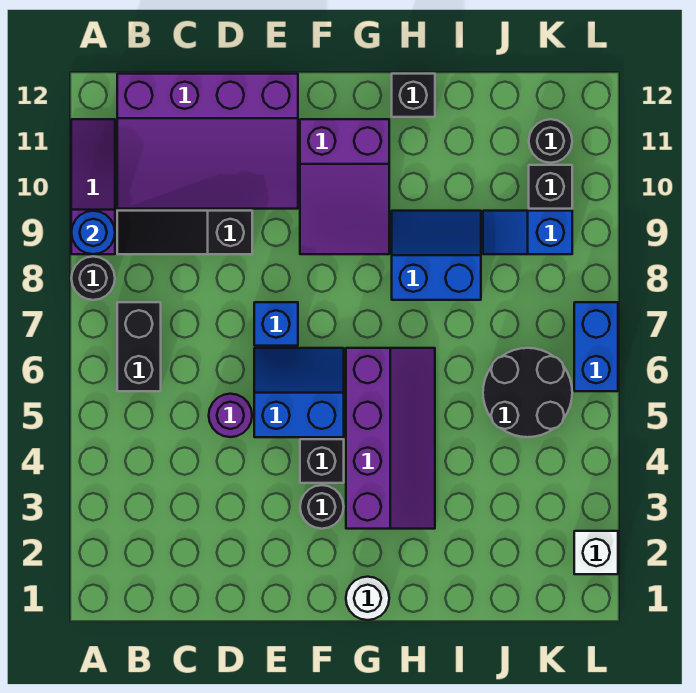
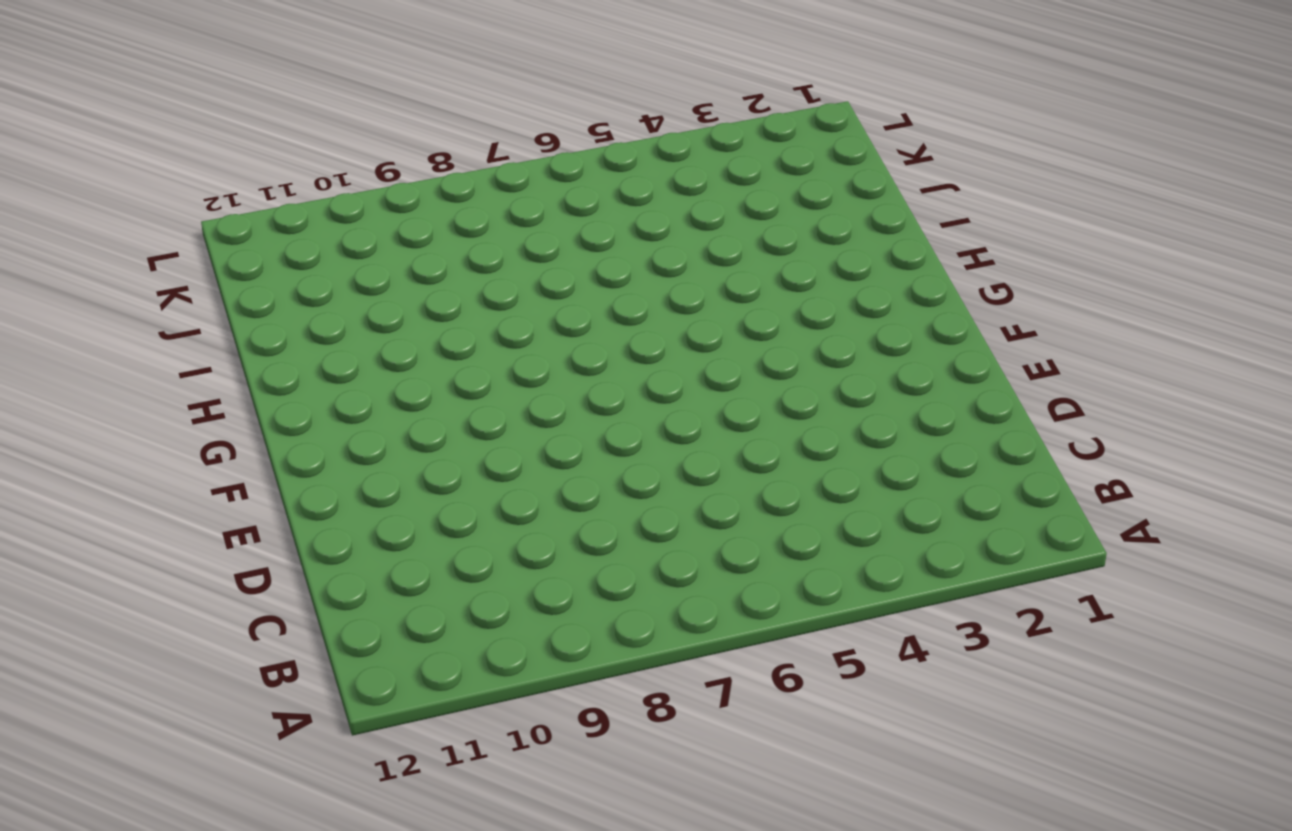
none -> black round brick A8 level 1
none -> purple slope A9:A11 level 1 top 9
none -> black brick B6:B7 level 1

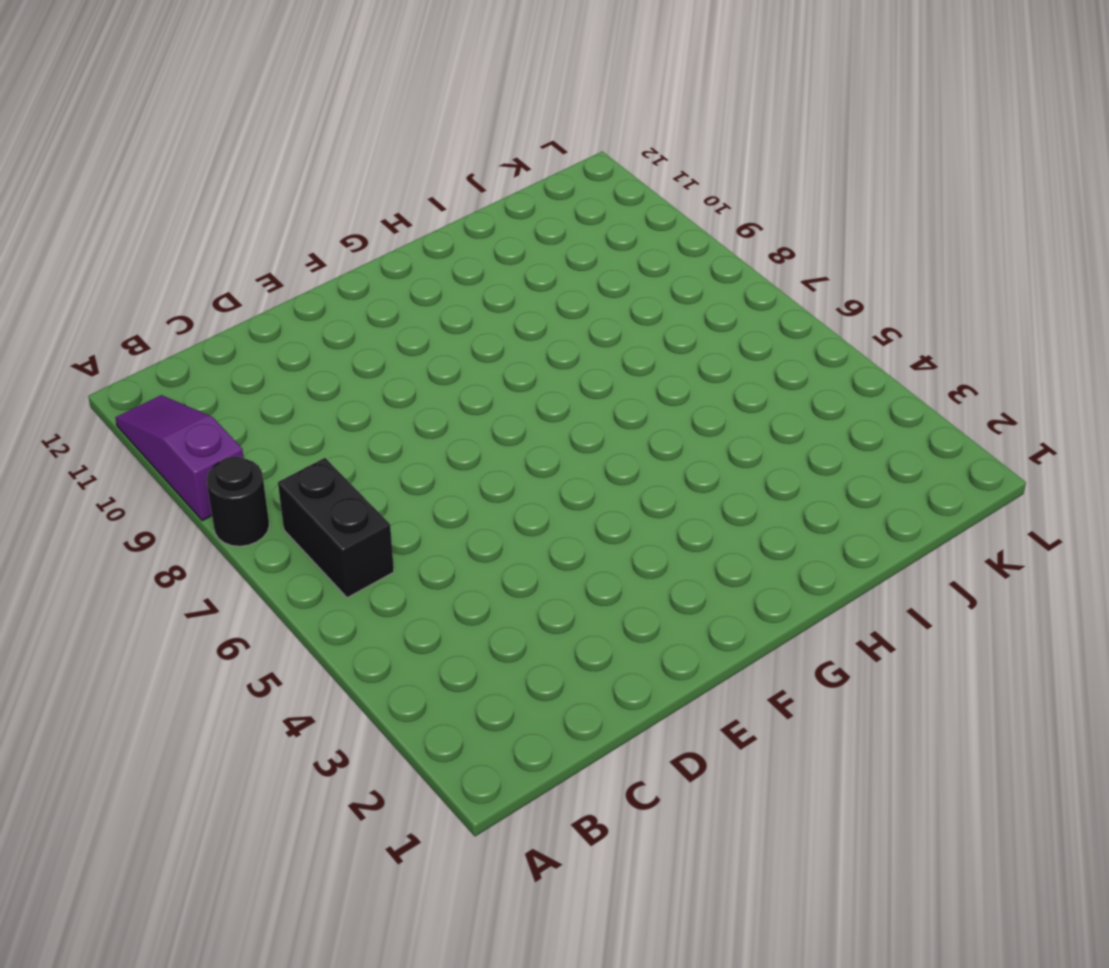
none -> black slope B9:D9 level 1 top D
none -> purple slope B10:E12 level 1 top 12
none -> purple round brick D5 level 1

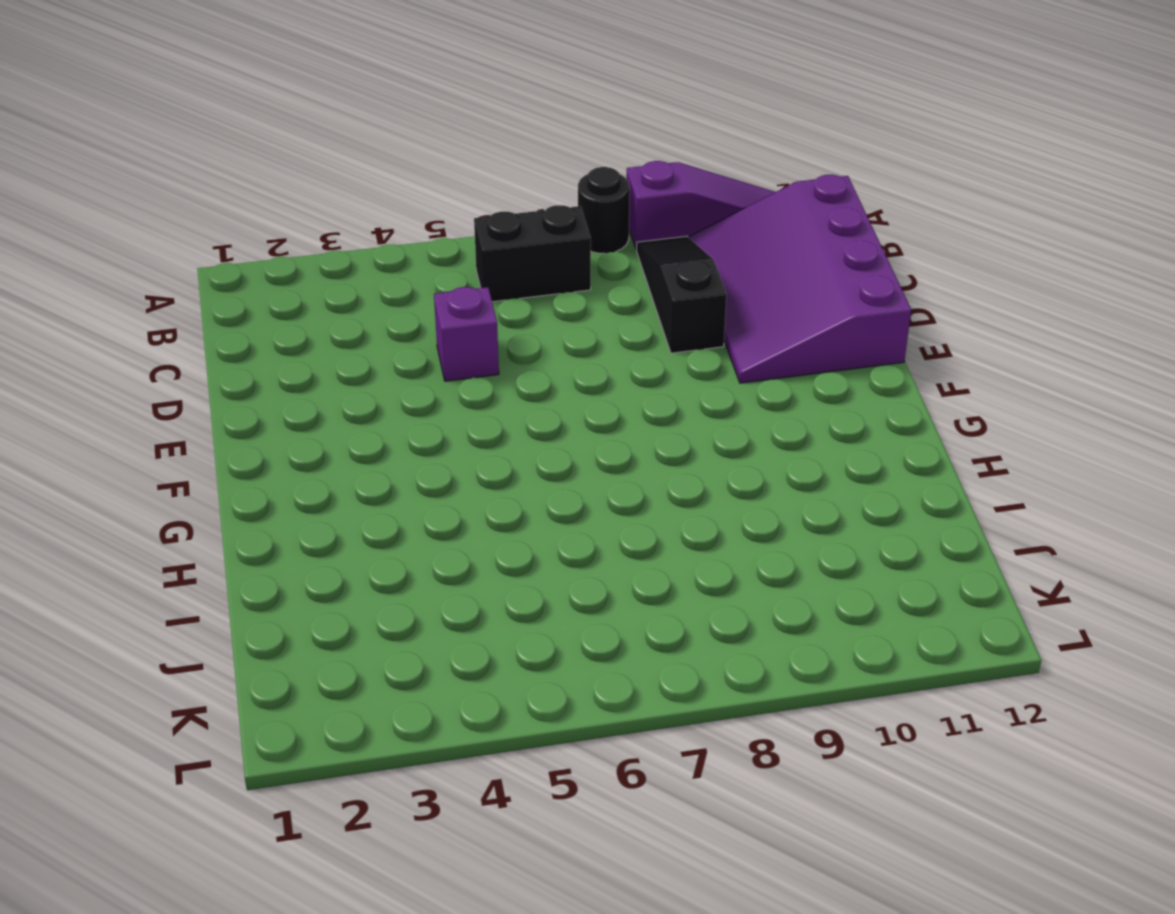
purple brick D5 level 1 -> purple round brick D5 level 1
none -> blue slope E5:F6 level 1 top 5
none -> blue brick E7 level 1
none -> black round brick F3 level 1

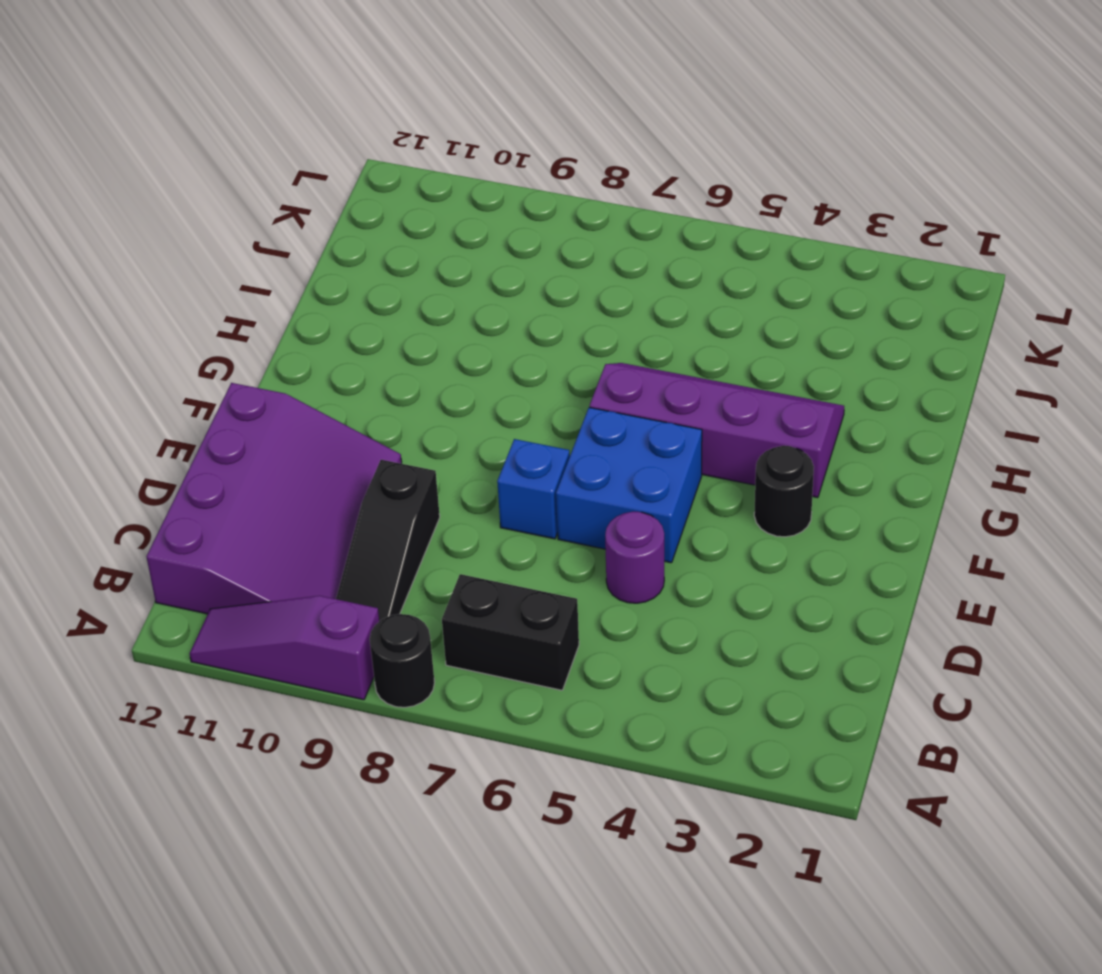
blue brick E5:F6 level 1 -> blue slope E5:F6 level 1 top 5
none -> black brick F4 level 1
none -> purple slope F9:G11 level 1 top 11
none -> white round brick G1 level 1

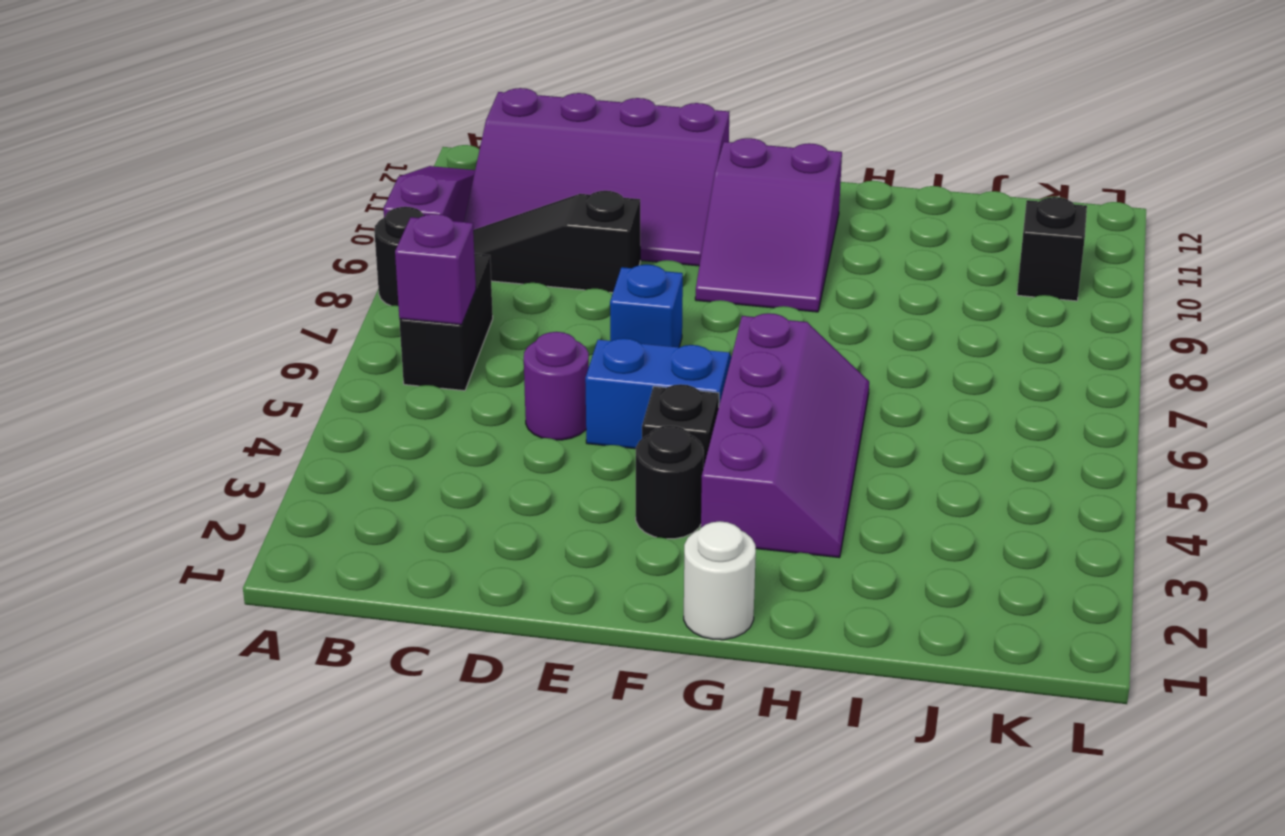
purple brick B6 level 2 -> none
none -> blue slope H8:I9 level 1 top 8
none -> black brick H12 level 1
none -> black round brick J5:K6 level 1

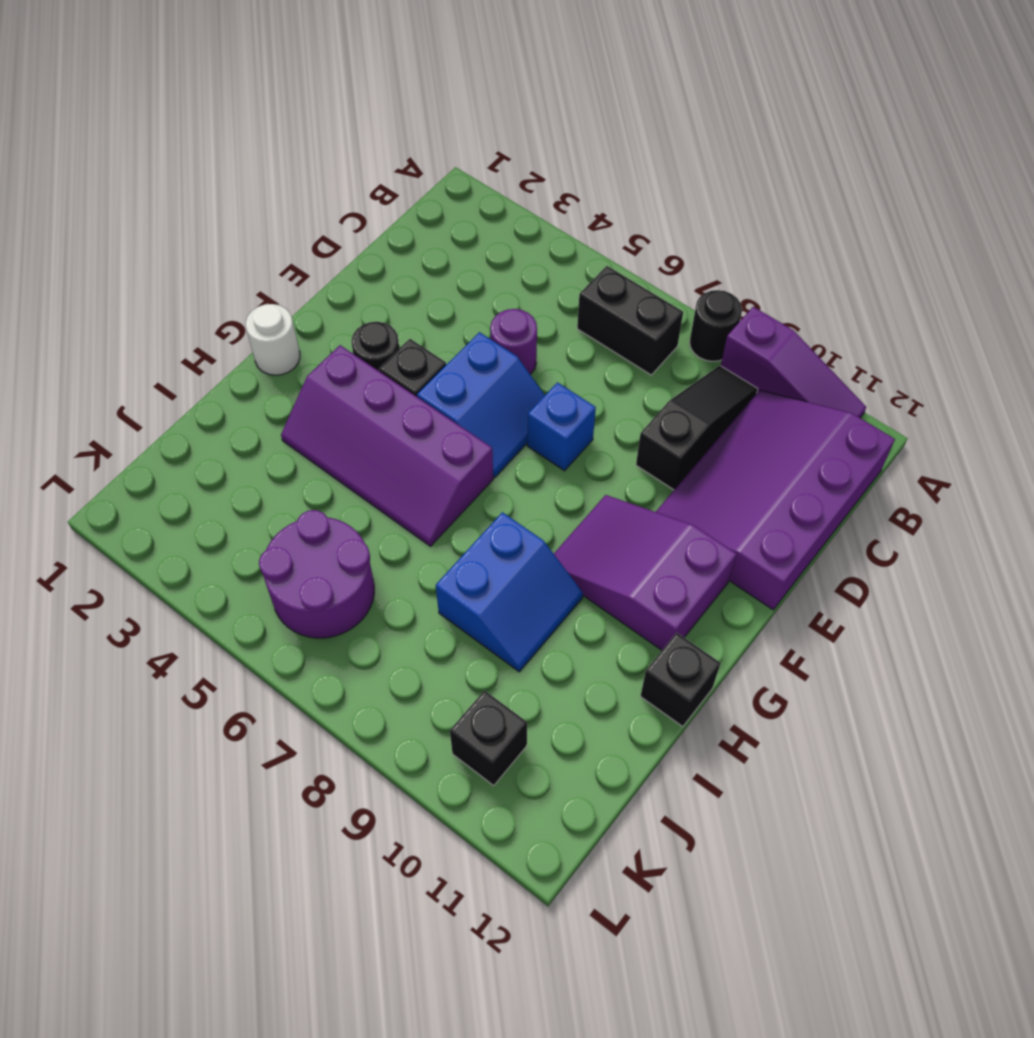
purple round brick J5:K6 level 1 -> black round brick J5:K6 level 1
none -> blue slope J9:K9 level 1 top K
none -> black round brick K11 level 1
none -> white brick L2 level 1

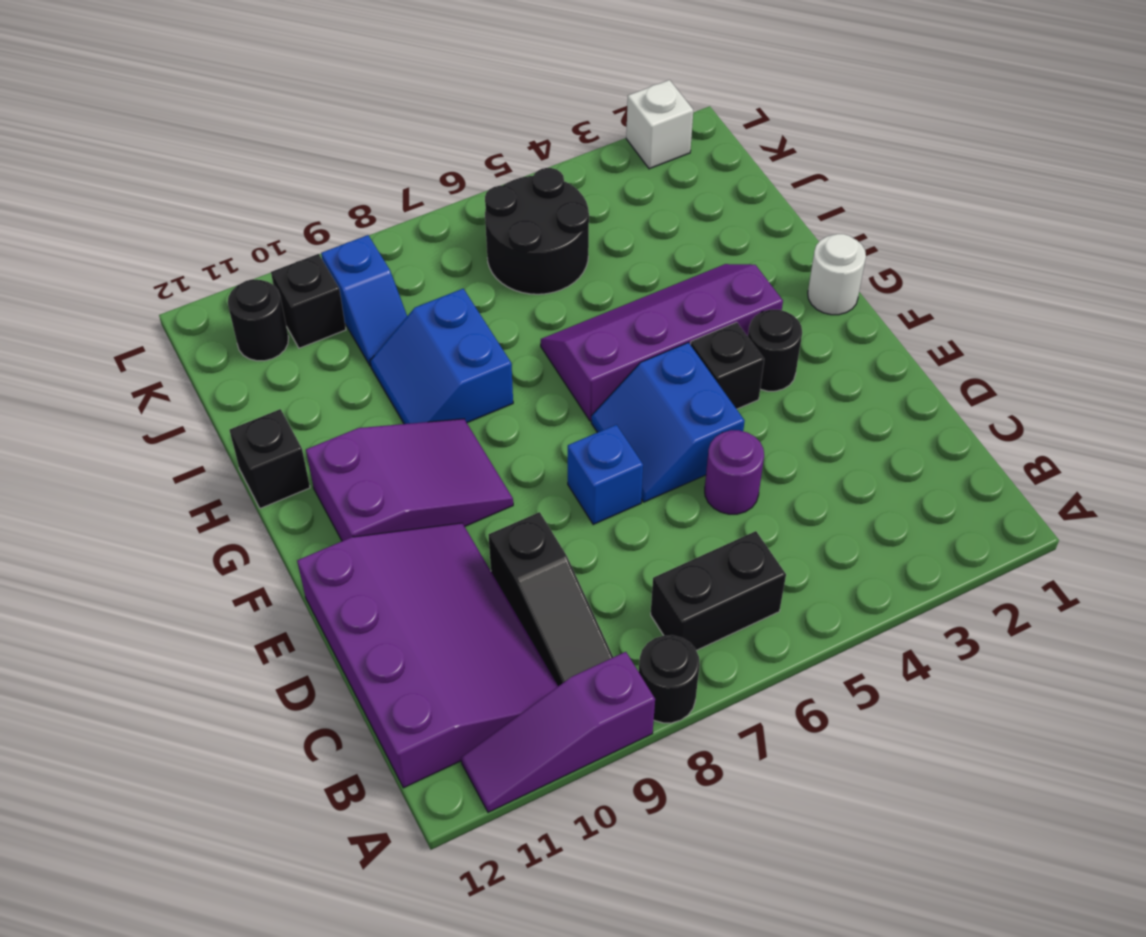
none -> blue brick L6:L7 level 1
none -> blue round brick A9 level 2

